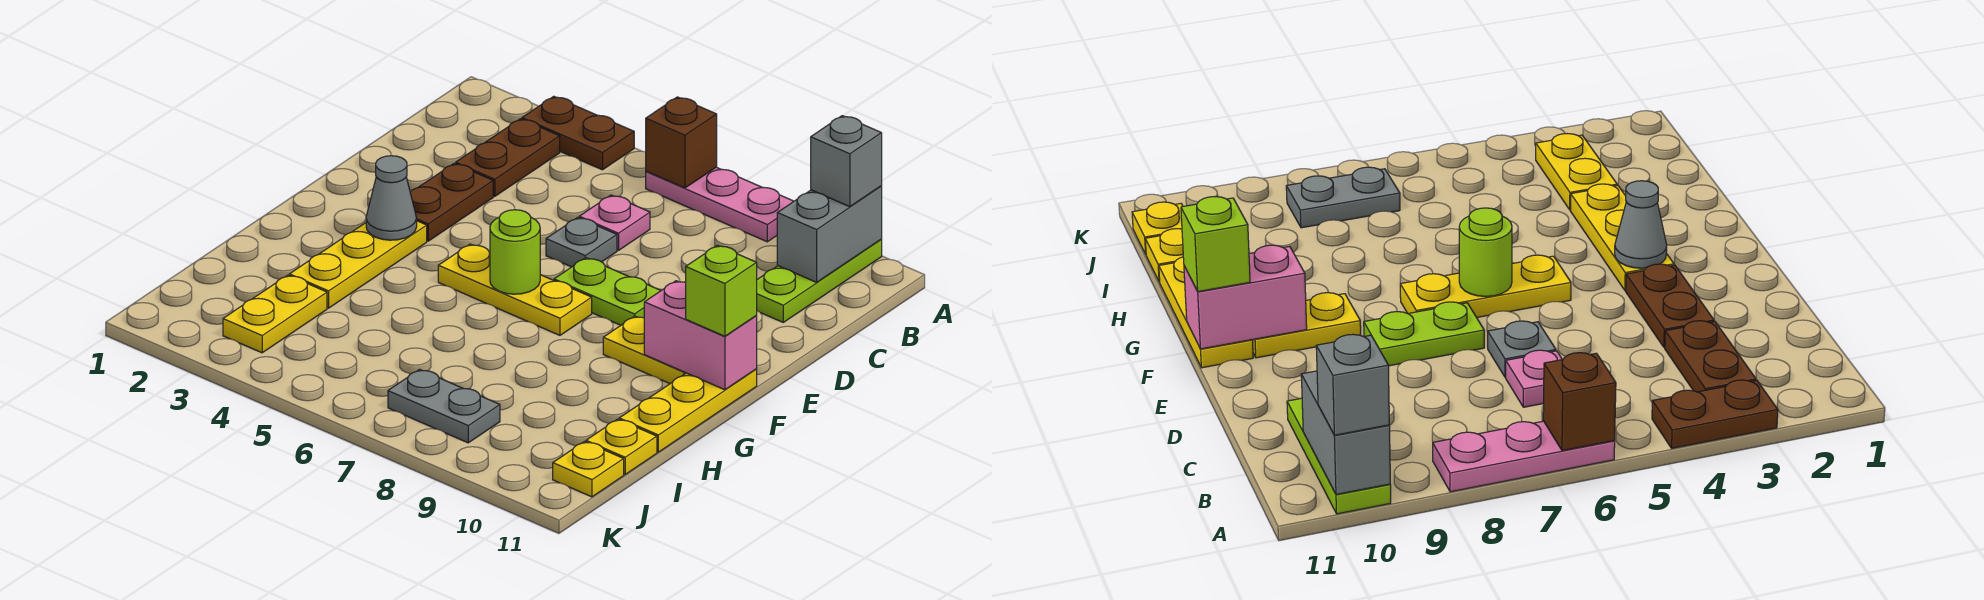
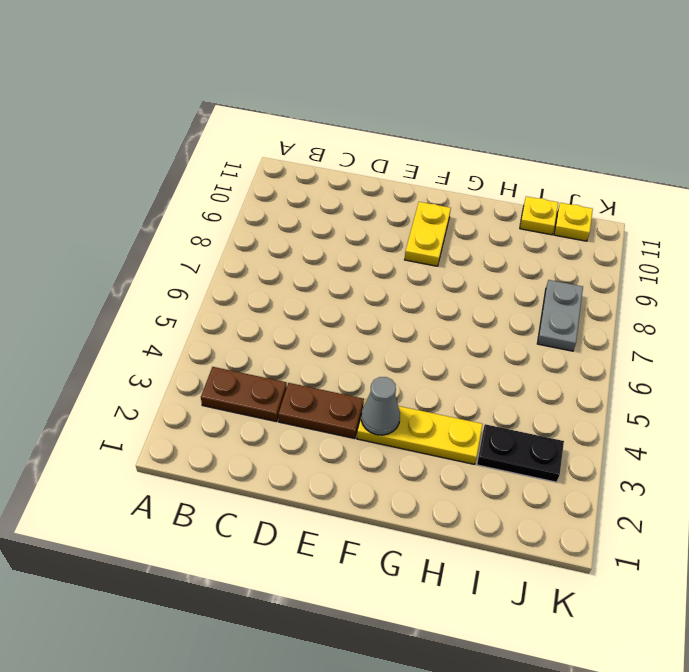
black plate I3:J3 level 1 -> yellow plate I3:J3 level 1
none -> brown plate A3:A4 level 1
none -> pink plate A6:A8 level 1
none -> lime plate A10:C10 level 1

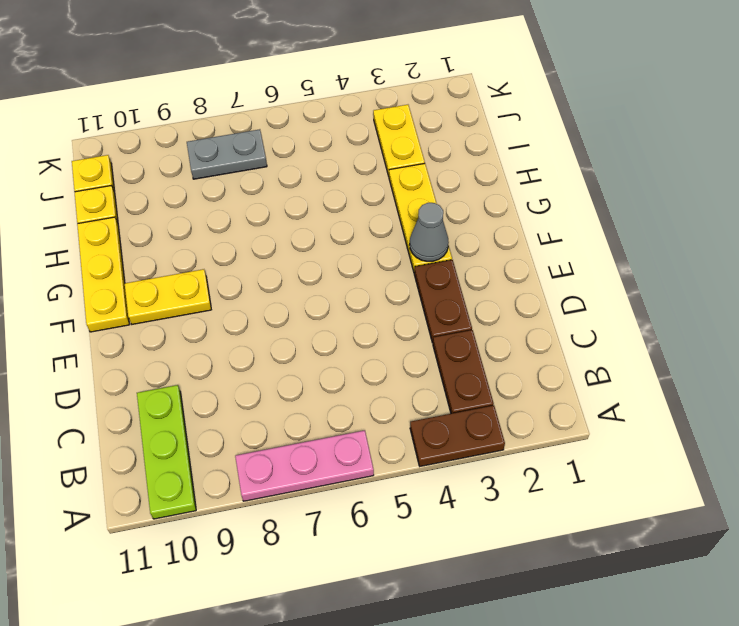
none -> pink plate C6 level 1
none -> grey plate D6 level 1
none -> lime plate E7:E8 level 1

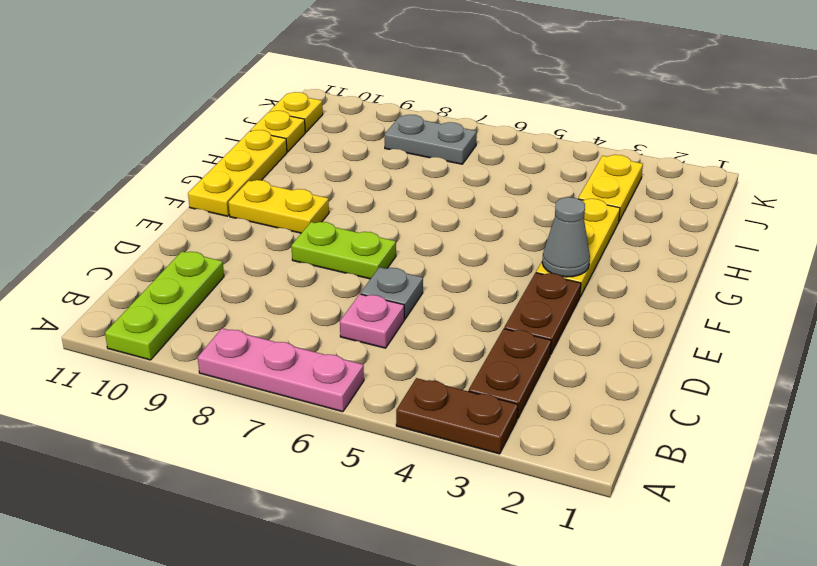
none -> yellow plate F5:F7 level 1
none -> brown brick A6 level 2
none -> grey brick A10:B10 level 2

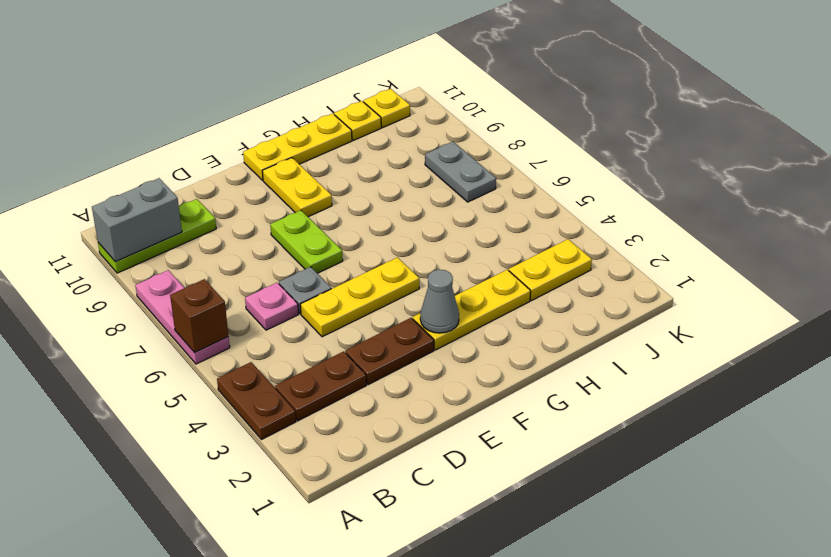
yellow plate D5:F5 level 1 -> yellow plate F5:F7 level 1
none -> lime round brick F6 level 2
none -> pink brick F10:F11 level 2
none -> grey brick A10 level 3

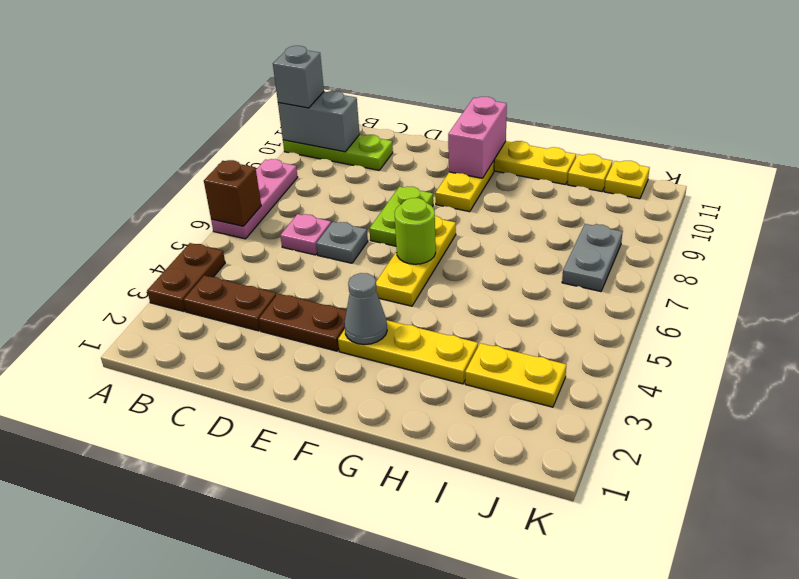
none -> lime brick F11 level 3

